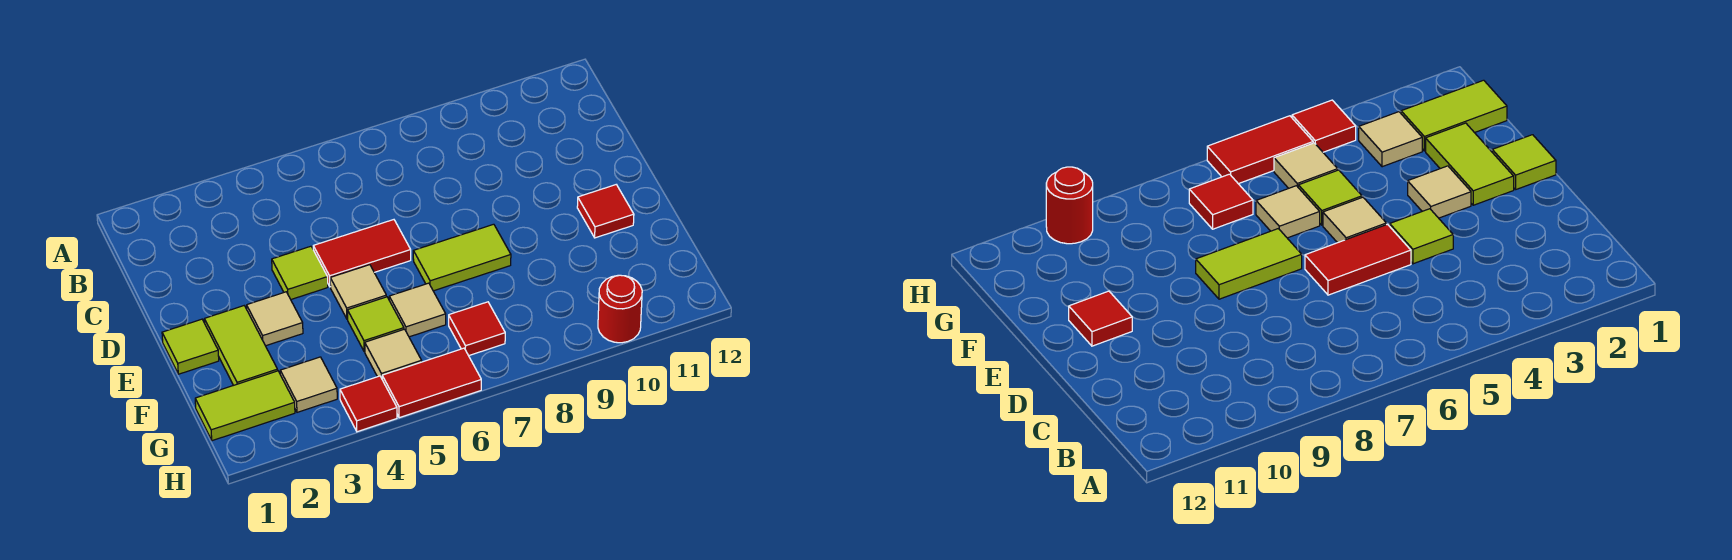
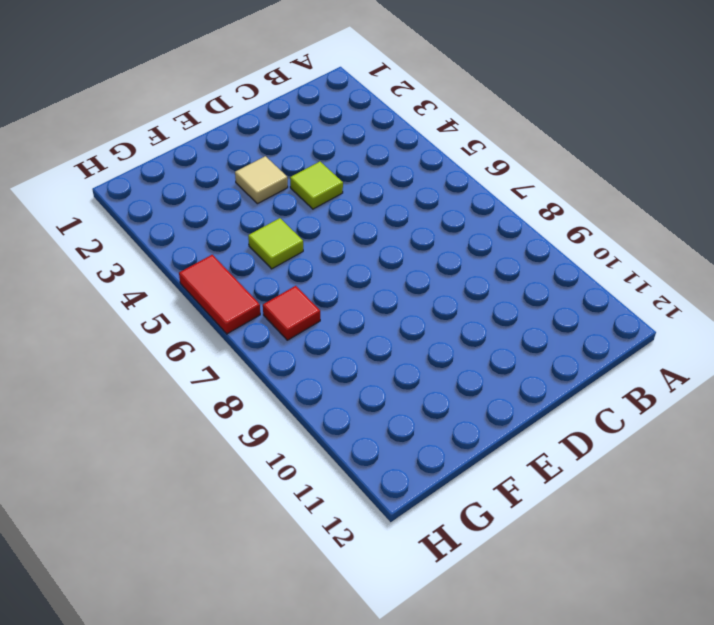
none -> red tile D5:D6 level 1
none -> lime tile E1 level 1
none -> lime tile E2:F2 level 1

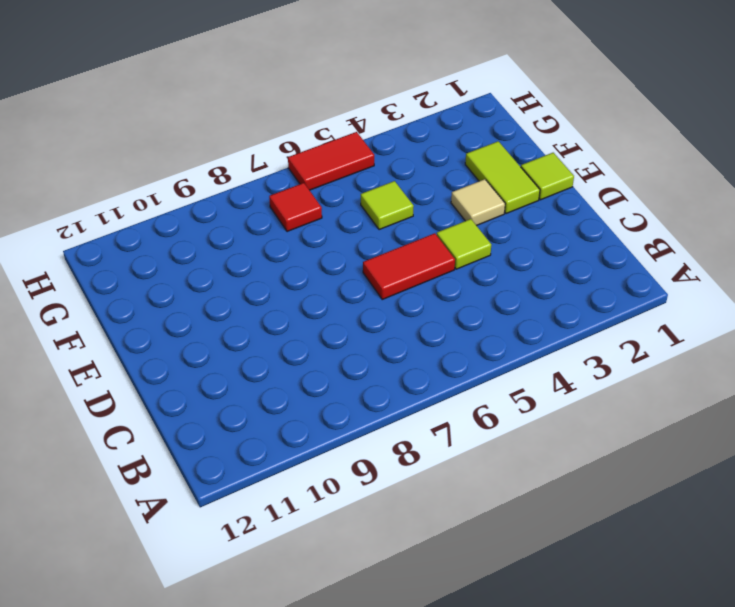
none -> tan tile E5 level 1
none -> lime tile E7:E8 level 1
none -> red tile E11 level 1

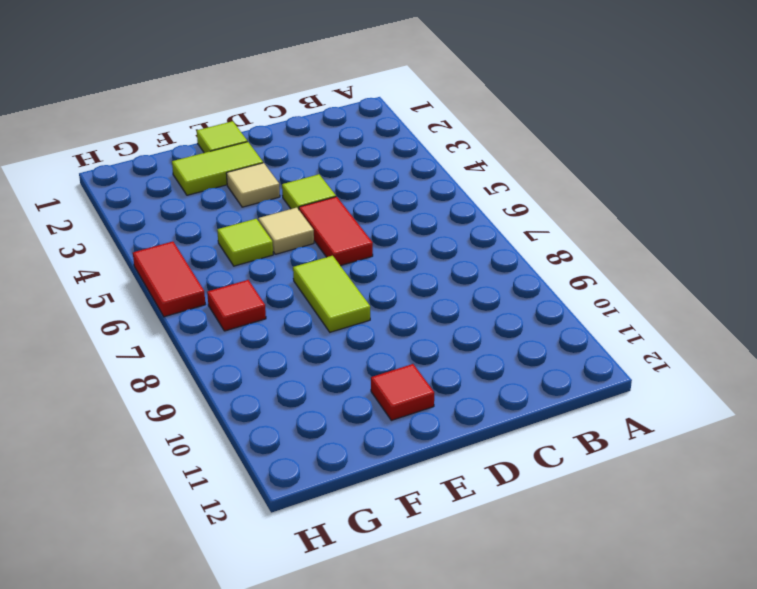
none -> tan tile F6 level 1
none -> lime tile G1:G2 level 1
none -> tan tile G3 level 1

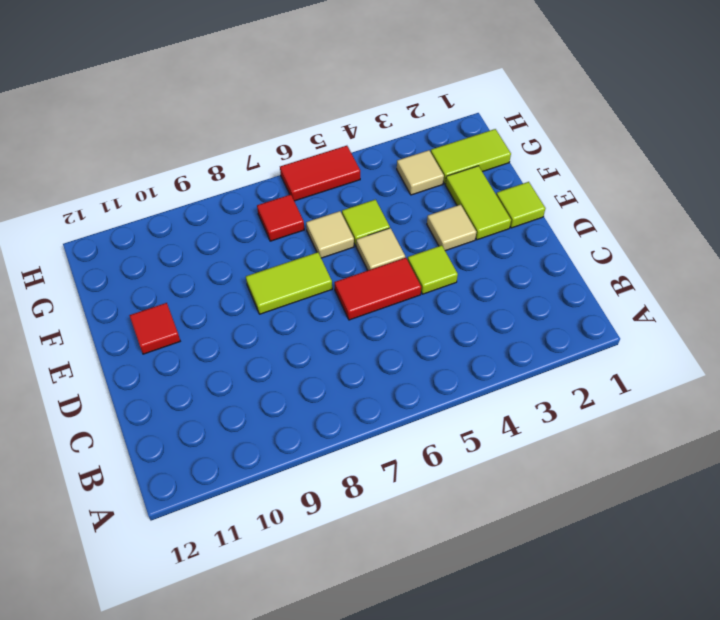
none -> tan tile G5 level 1
none -> red tile H4 level 1
none -> red round brick H10 level 1

